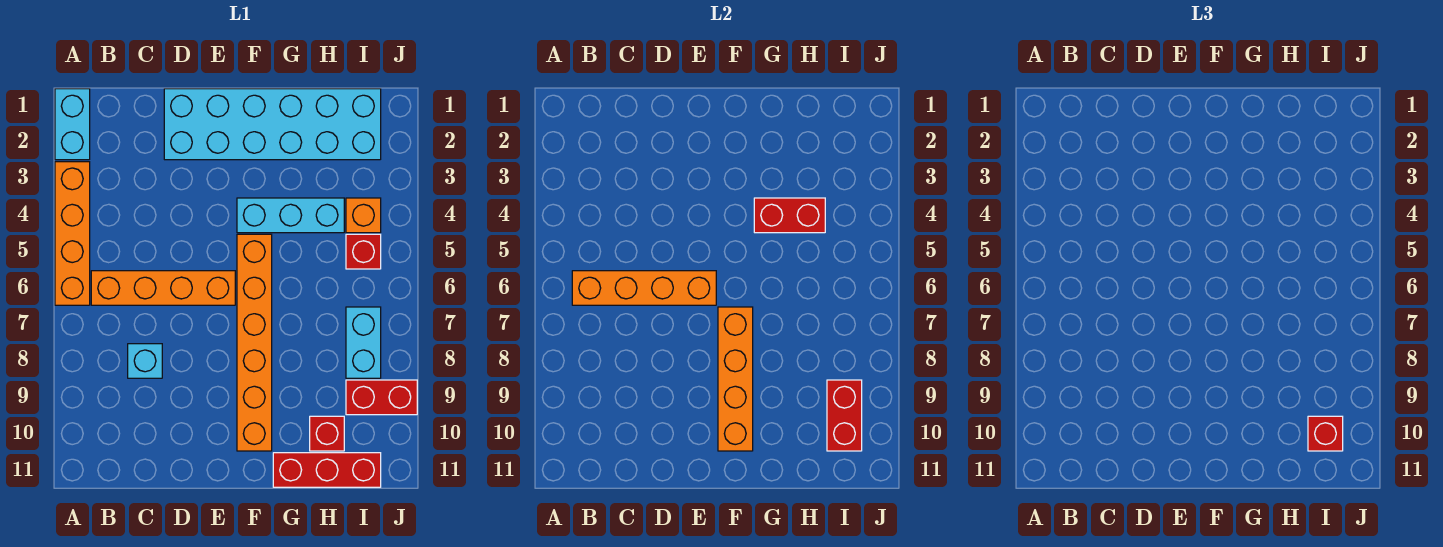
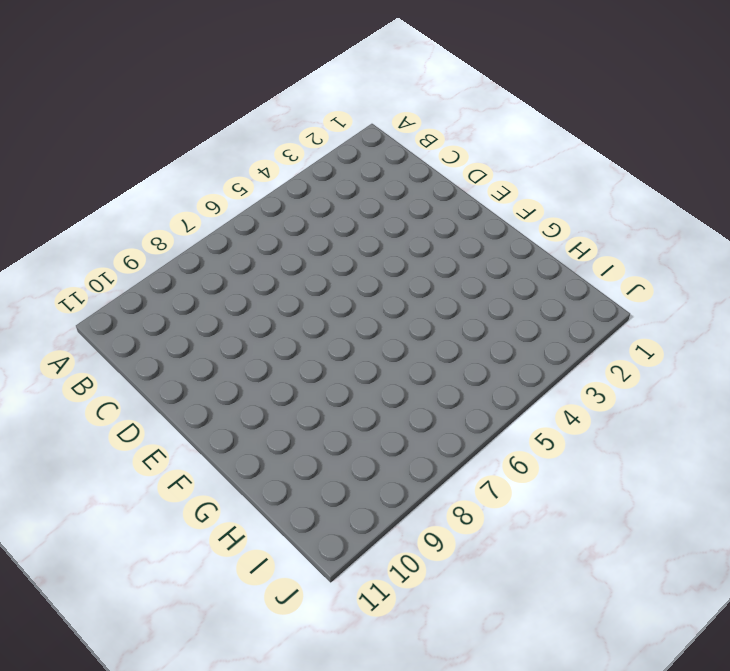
none -> cyan brick A1:A2 level 1
none -> orange brick A3:A6 level 1
none -> orange brick B6:E6 level 1

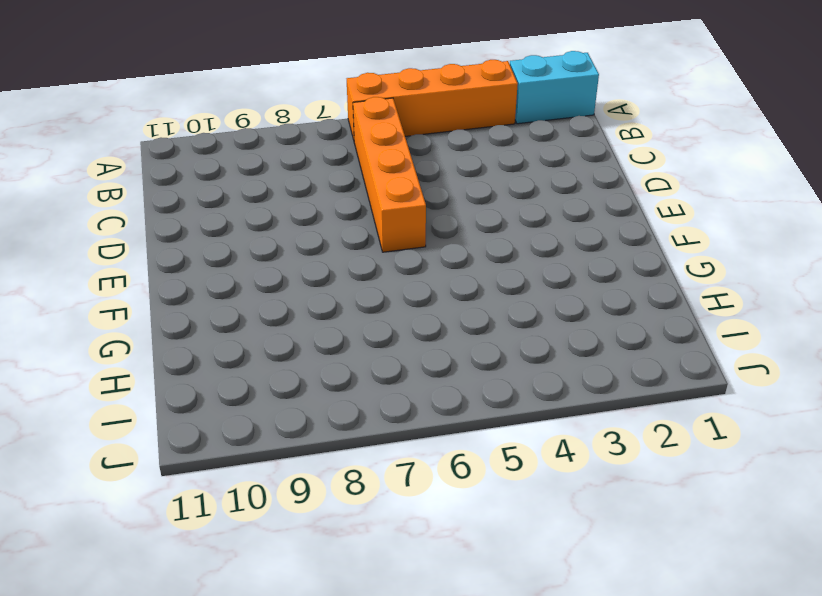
none -> cyan brick C8 level 1
none -> cyan brick D1:I2 level 1
none -> cyan brick F4:H4 level 1

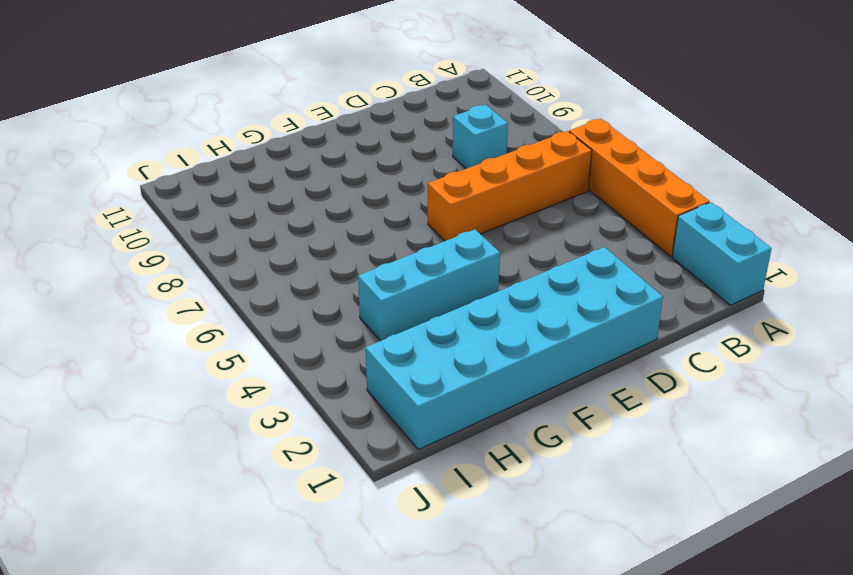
none -> orange brick F5:F10 level 1
none -> red brick G11:I11 level 1
none -> red brick H10 level 1

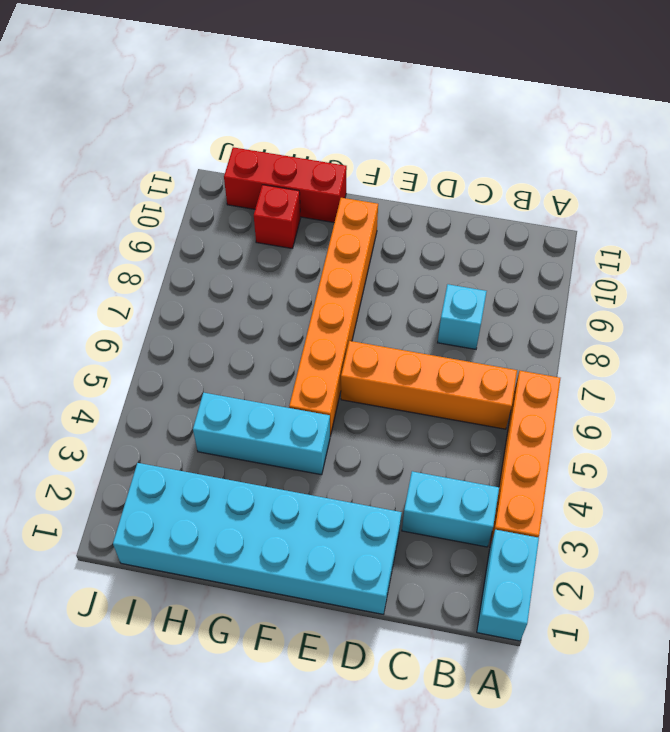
cyan brick B3:C3 level 1 -> cyan brick I7:I8 level 1
none -> orange brick I4 level 1
none -> red brick I5 level 1
none -> red brick I9:J9 level 1

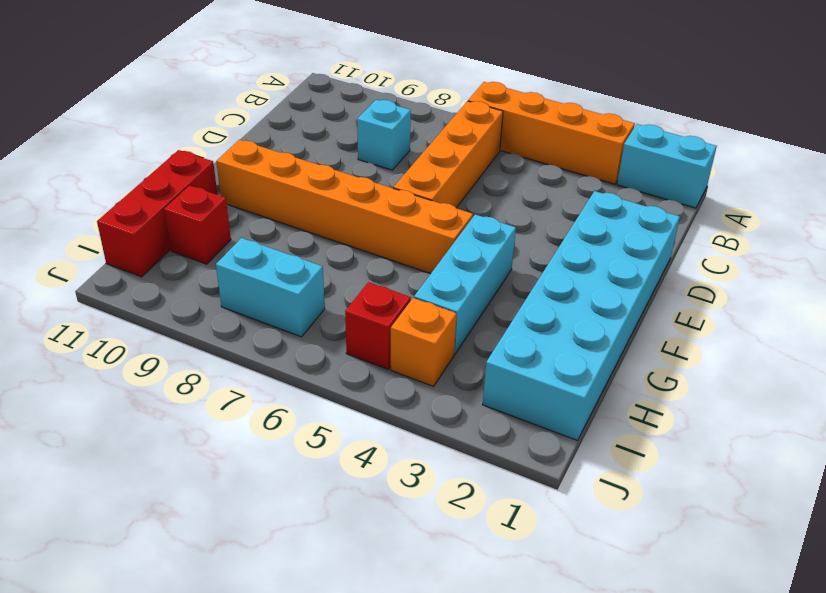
none -> red brick I9:J9 level 1
none -> orange brick B6:E6 level 2
none -> orange brick F7:F10 level 2

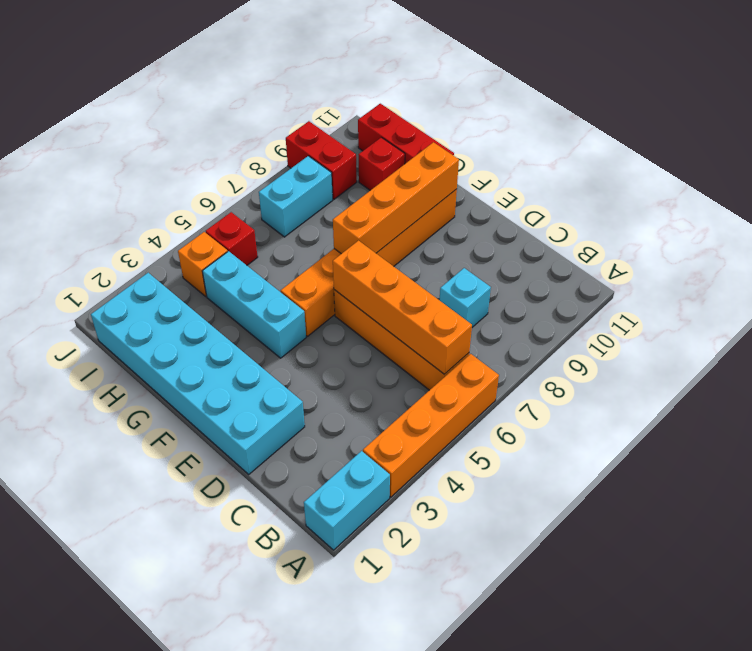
none -> red brick G4:H4 level 2
none -> red brick I9:I10 level 2
none -> red brick I10 level 3

